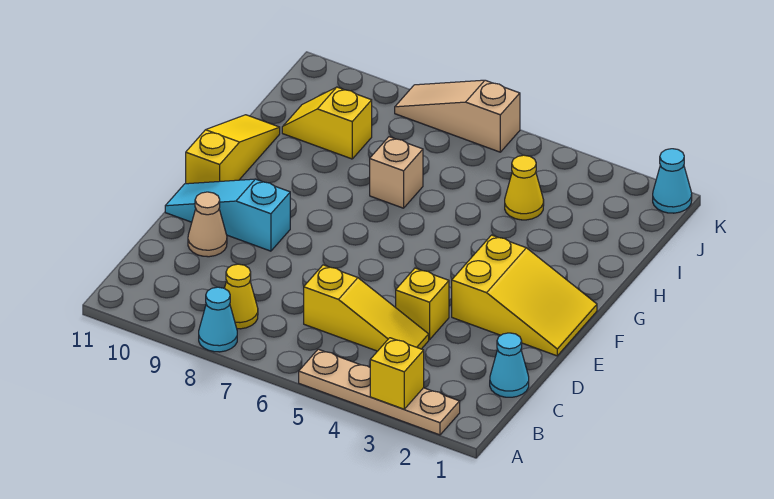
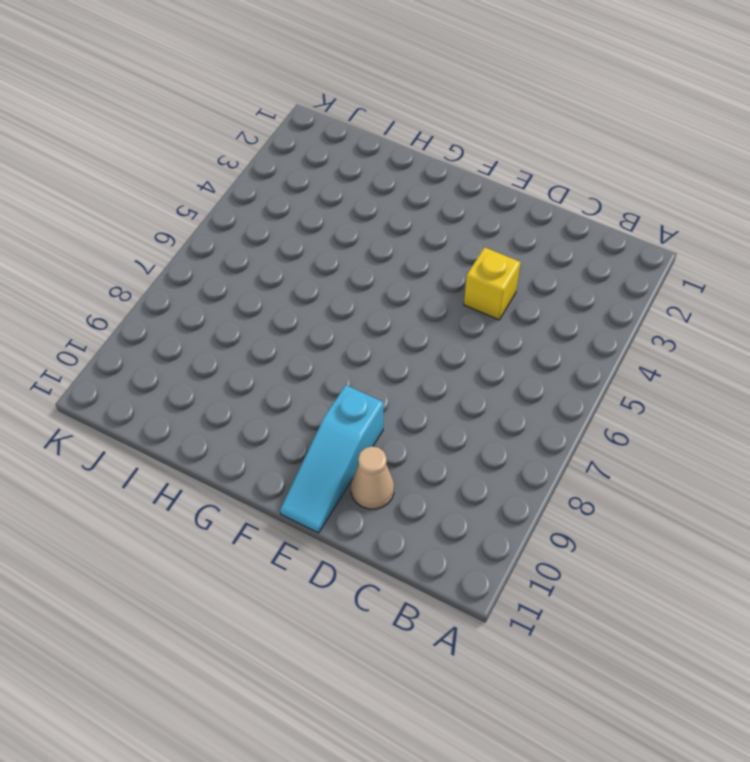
none -> tan plate A2:A5 level 1
none -> cyan cone A8 level 1
none -> yellow cone B8 level 1

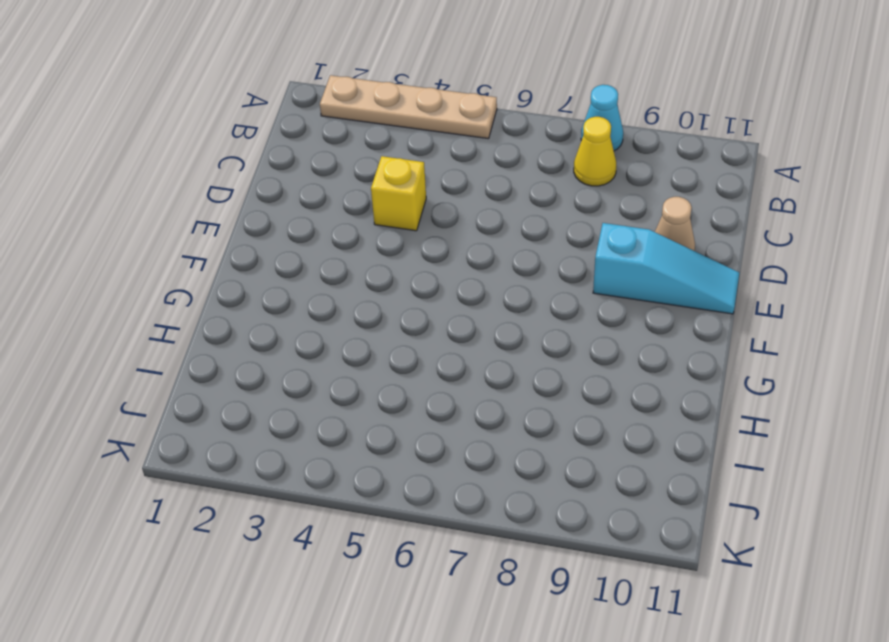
none -> cyan cone C1 level 1
none -> yellow slope C4:C6 level 1 top 6
none -> yellow slope E1:F3 level 1 top 3

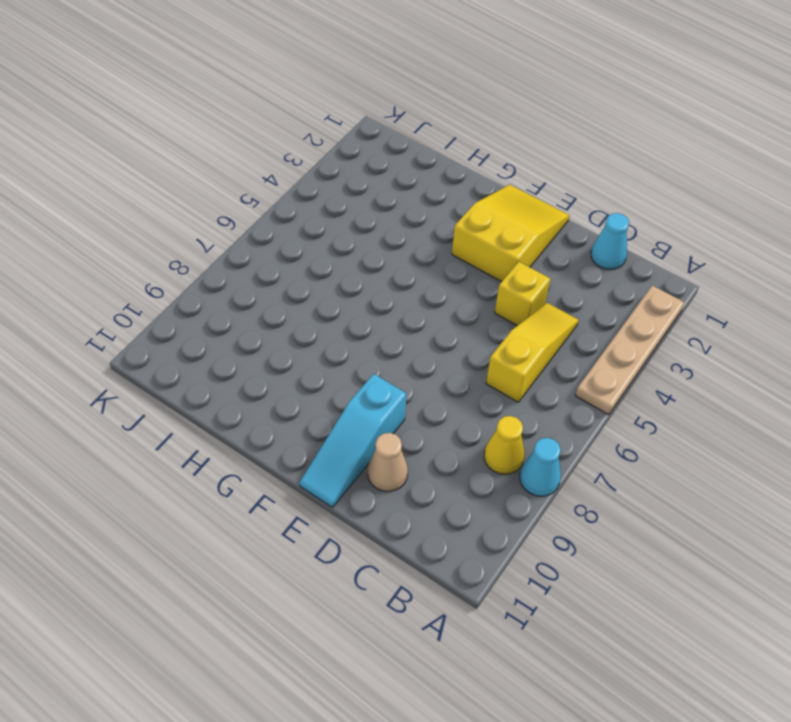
none -> yellow slope F11:H11 level 1 top F
none -> tan brick H7 level 1
none -> yellow cone I4 level 1

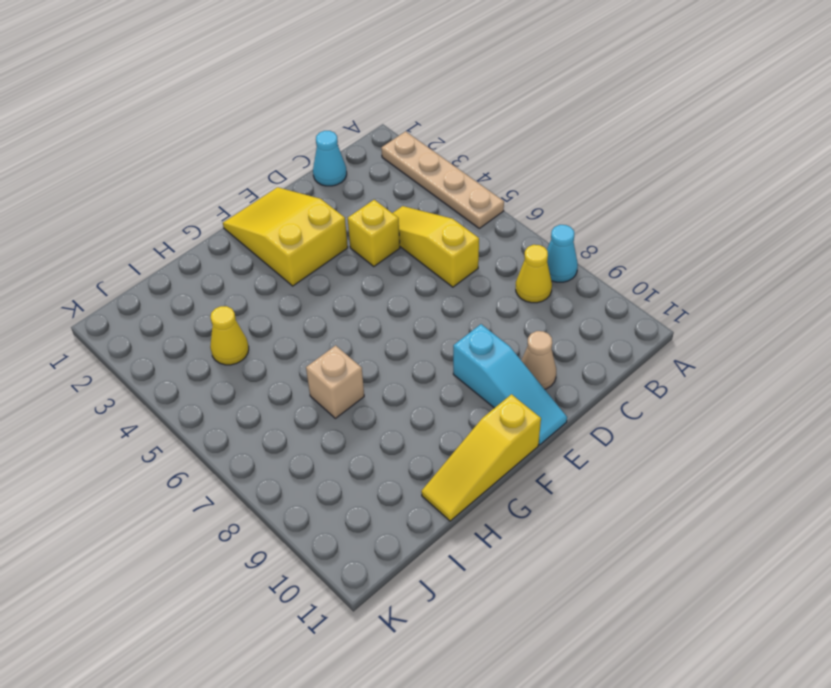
none -> yellow slope I9:I10 level 1 top 9
none -> cyan cone K1 level 1
none -> tan slope K6:K8 level 1 top 6

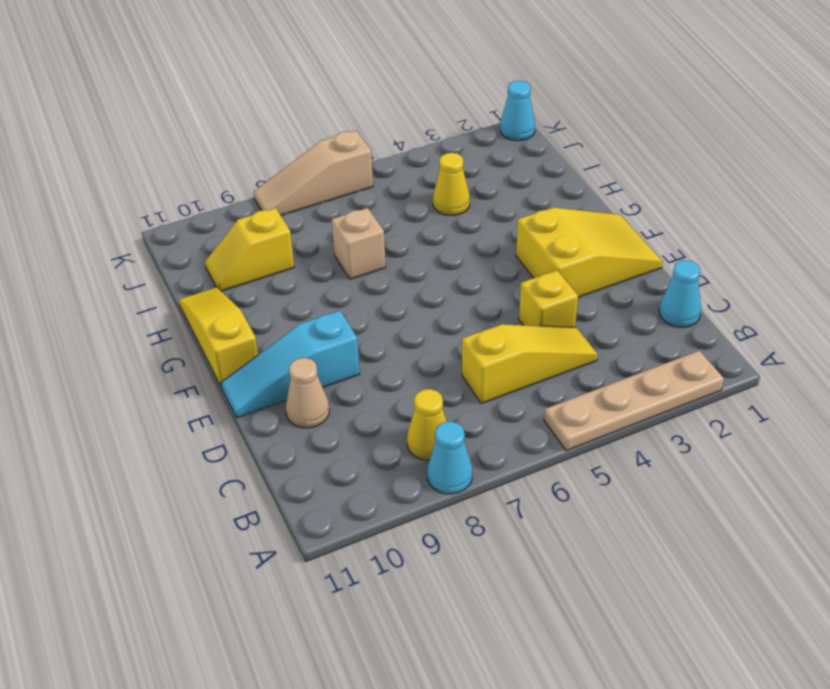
none -> yellow brick A3 level 2

